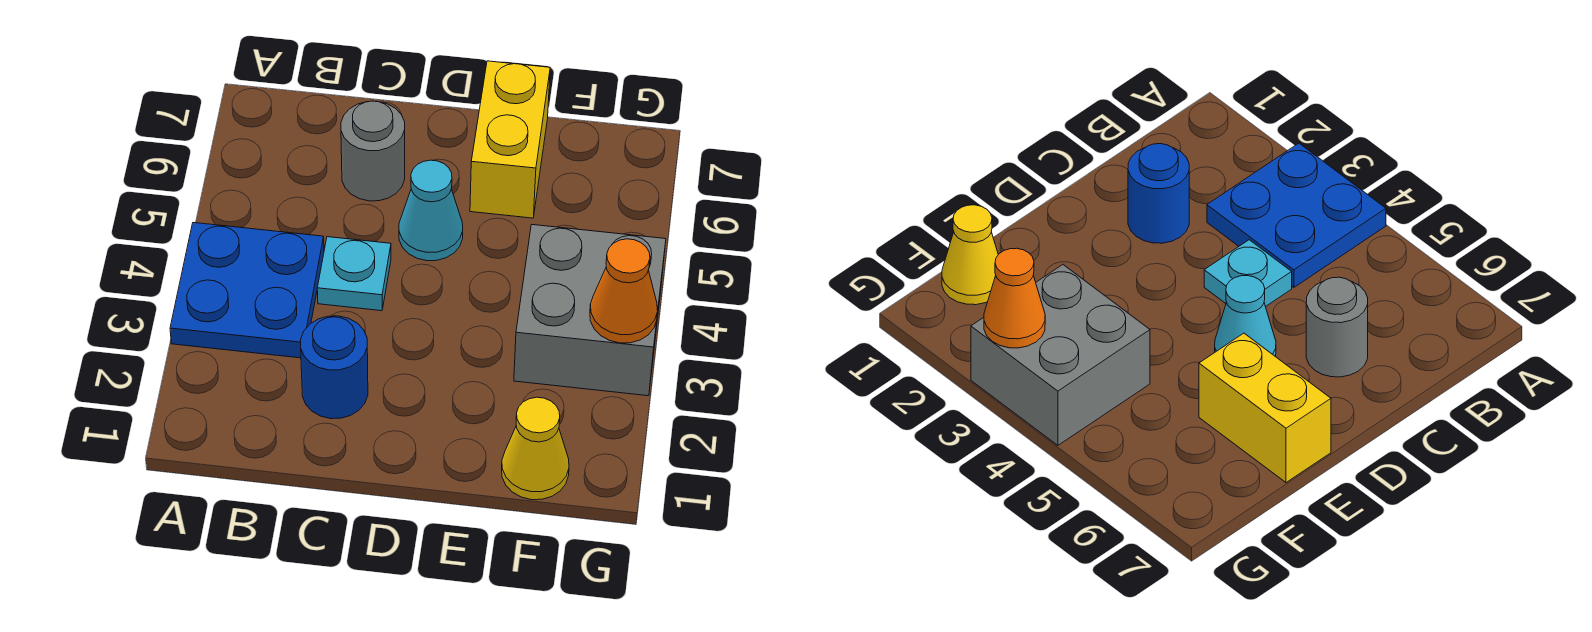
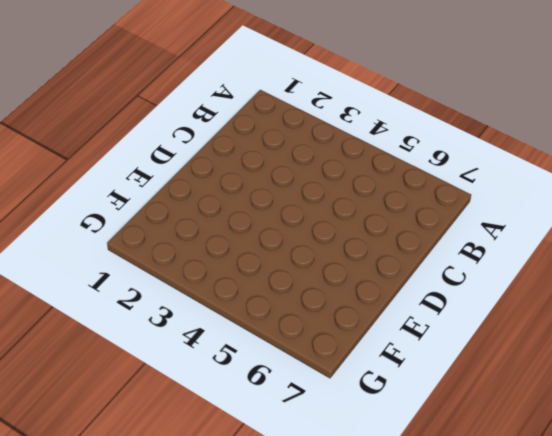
none -> blue plate A3:B4 level 1
none -> blue round brick C2 level 1

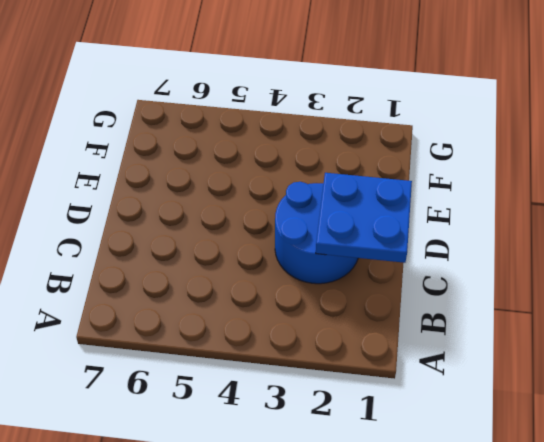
blue plate C1:D2 level 2 -> blue plate A3:B4 level 1
blue round brick C2:D3 level 1 -> blue round brick C2 level 1
none -> cyan plate C4 level 1
none -> grey round brick C6 level 1

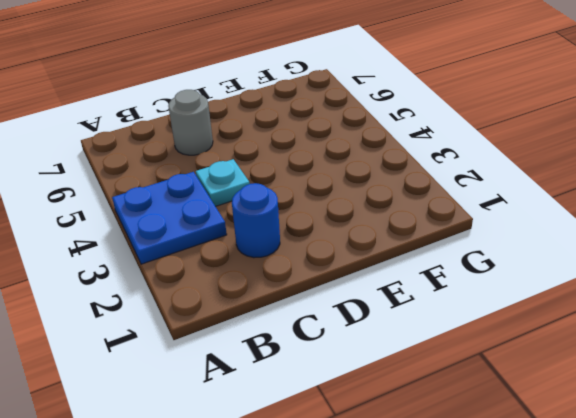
none -> cyan cone D5 level 1
none -> yellow brick E6:E7 level 1

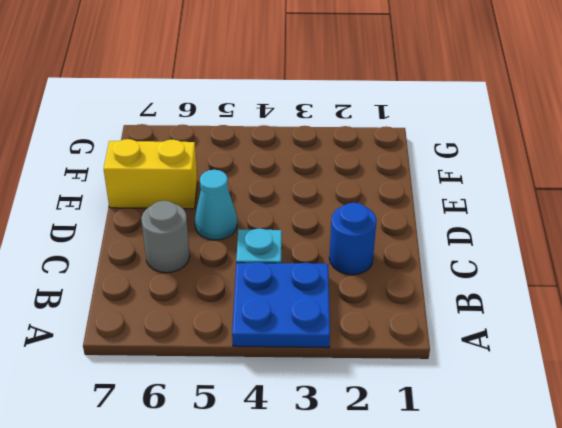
none -> yellow cone F1 level 1
none -> grey brick F3:G4 level 1

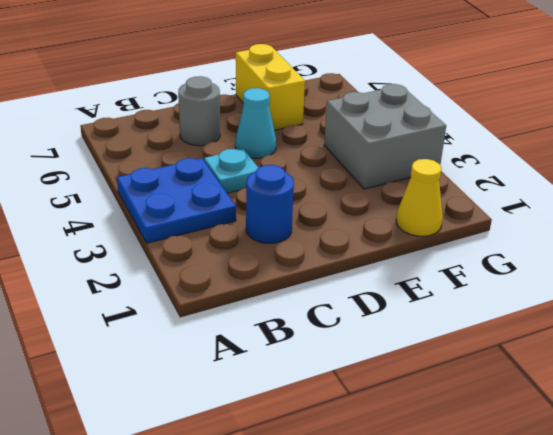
none -> orange cone G3 level 2

